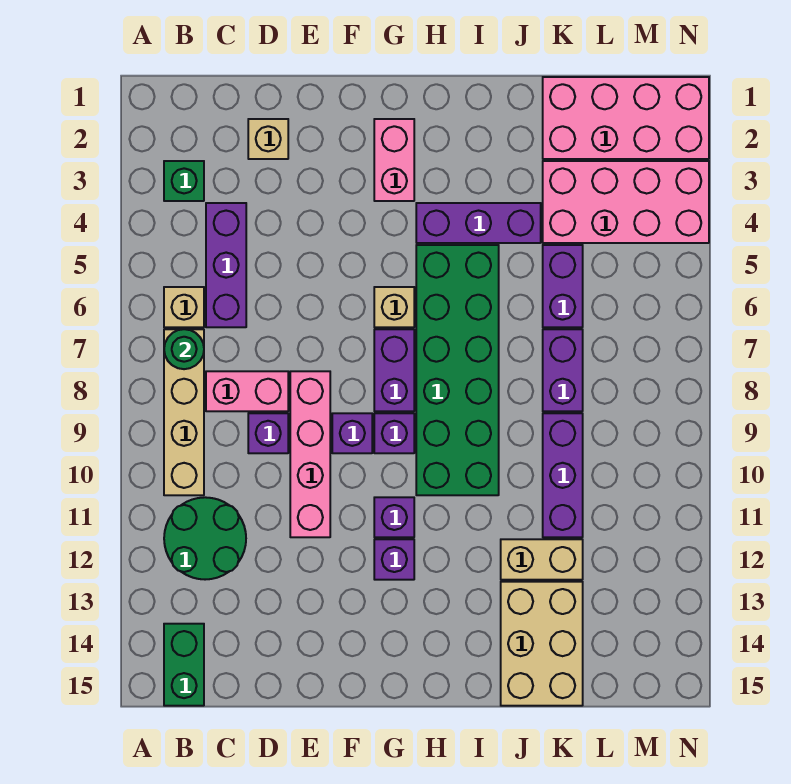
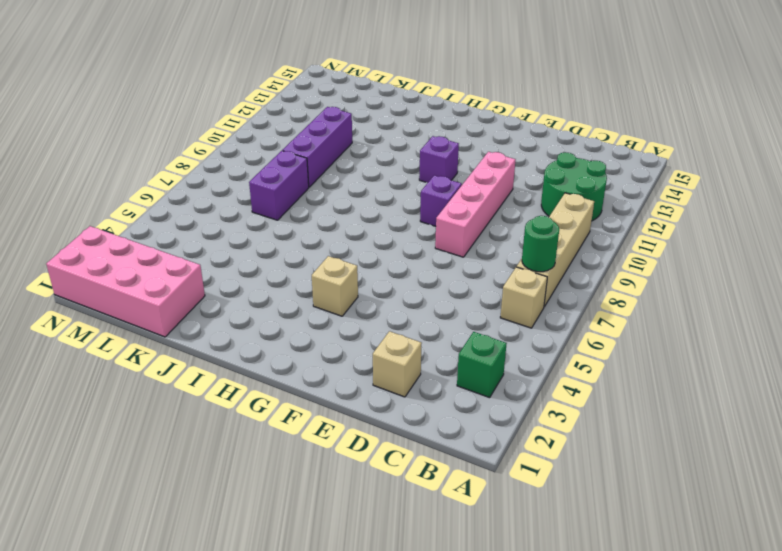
tan brick G4 level 1 -> tan brick G6 level 1
none -> green brick B14:B15 level 1
none -> purple brick C4:C6 level 1
none -> pink brick C8:D8 level 1

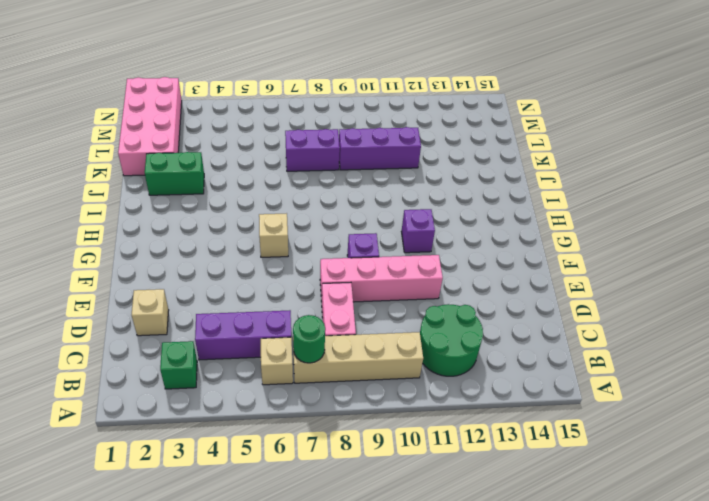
green brick J2:J3 level 1 -> green brick B14:B15 level 1
none -> purple brick D9 level 1
none -> pink brick G2:G3 level 1
none -> purple brick G7:G8 level 1

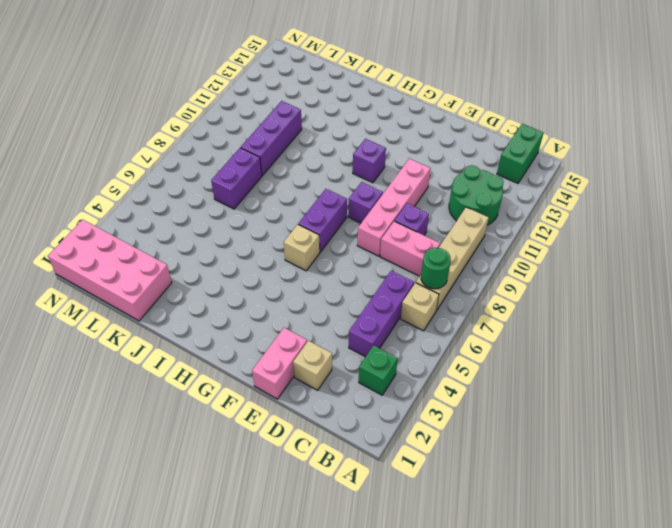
pink brick E1:E2 level 1 -> pink brick G2:G3 level 1
none -> purple brick G9 level 1
none -> purple brick G12 level 1
none -> purple brick H4:J4 level 1

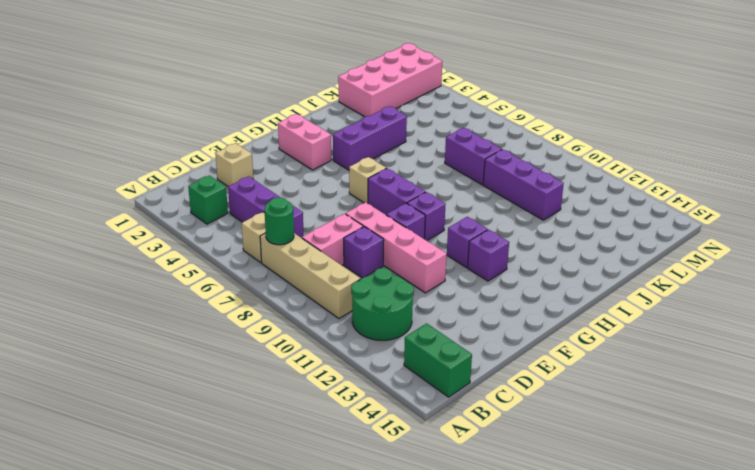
none -> green brick H5:I10 level 1
none -> tan brick J12:K12 level 1
none -> tan brick J13:K15 level 1

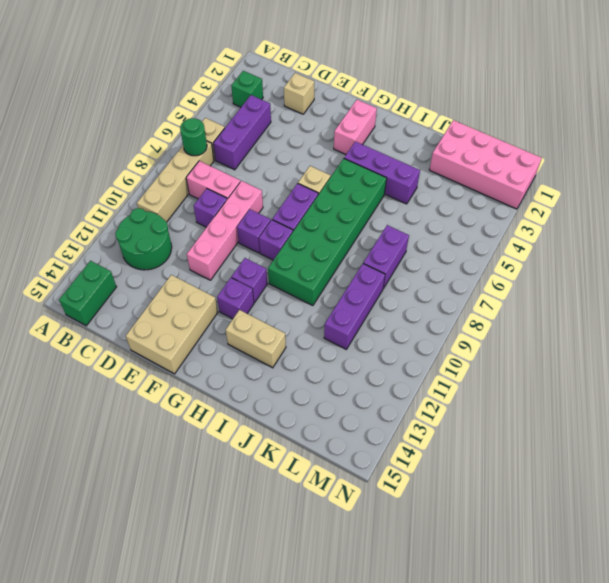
tan brick E13:F15 level 1 -> tan brick J13:K15 level 1
tan brick H13:I13 level 1 -> tan brick J12:K12 level 1
none -> pink brick K3:N4 level 1
none -> purple brick K5:K6 level 1

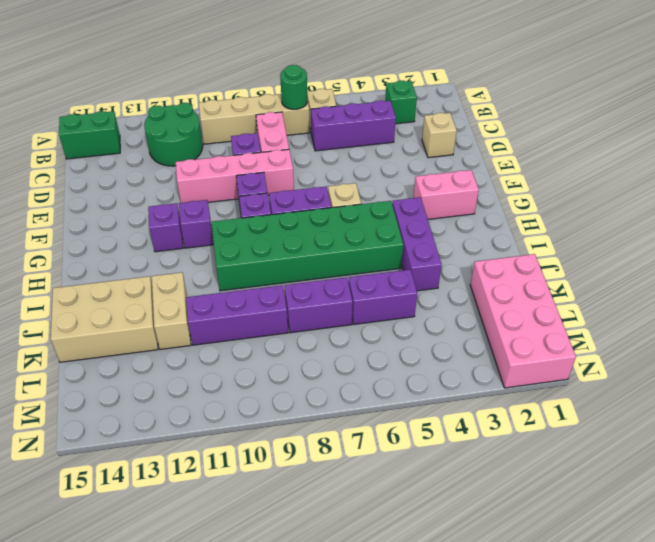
none -> pink brick K3:N4 level 1

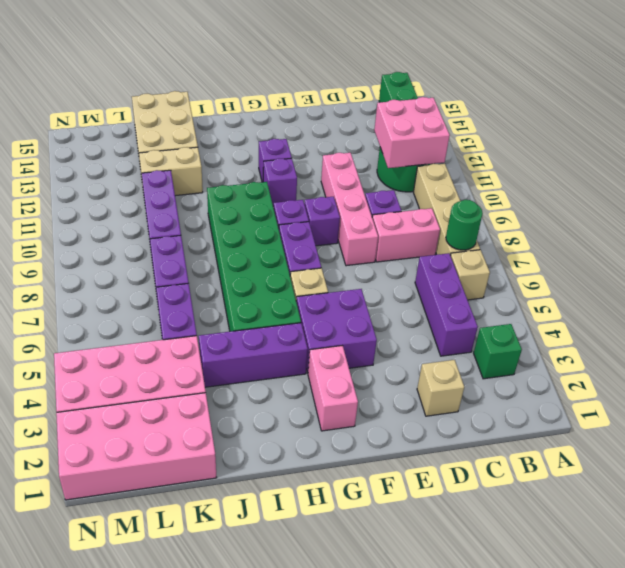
pink brick B11:C12 level 2 -> none
purple brick F4:G5 level 1 -> none

